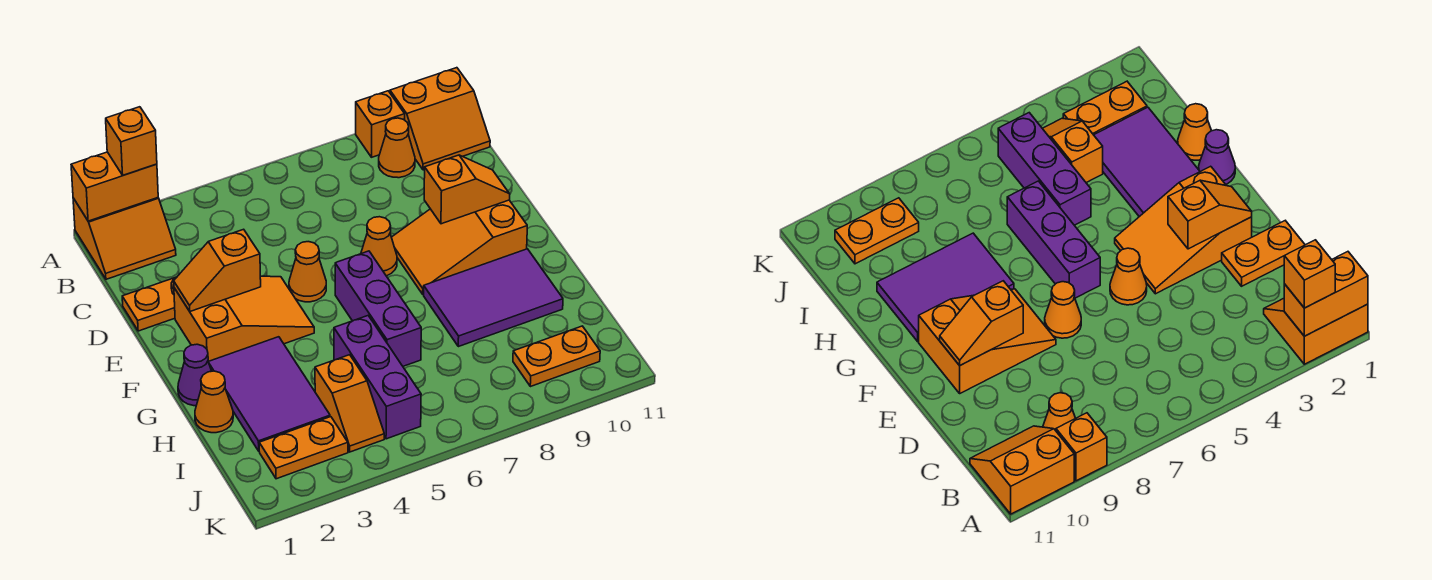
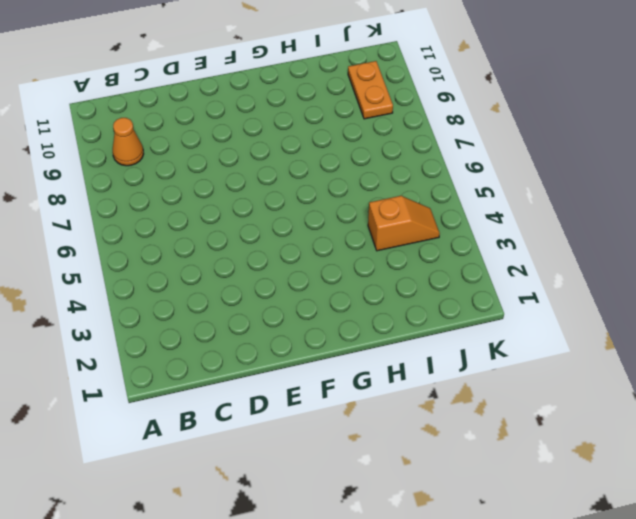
none -> orange slope A1:B2 level 1 top A
none -> orange brick A9 level 1
none -> orange slope A10:B11 level 1 top A

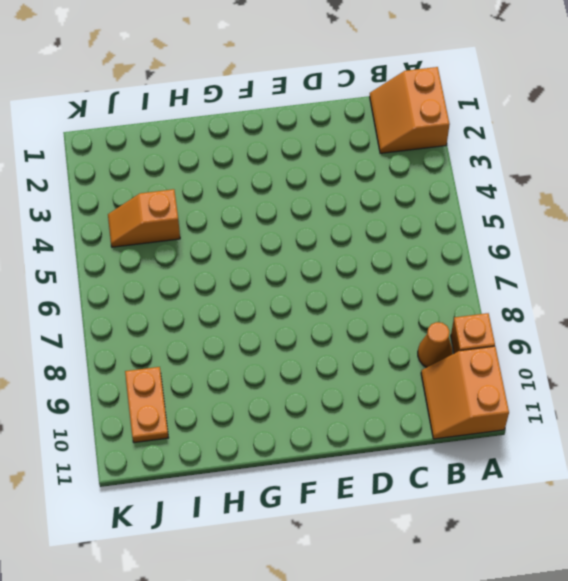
none -> orange plate D1:D2 level 1
none -> orange slope E2:F4 level 1 top 2
none -> orange cone E5 level 1

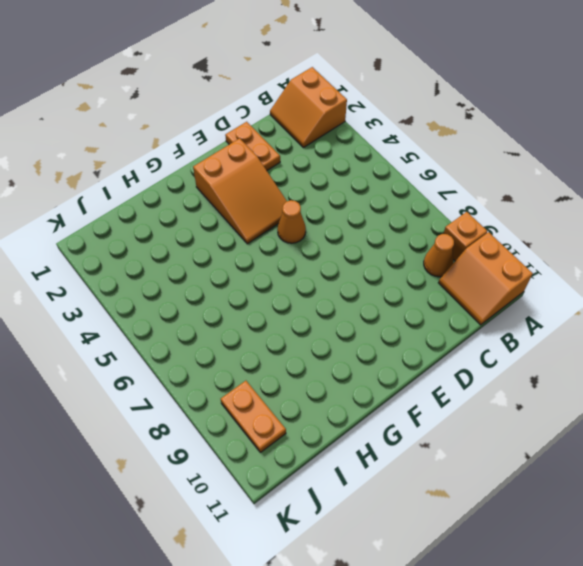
none -> orange cone E7 level 1
none -> orange slope E8:F10 level 1 top 10
none -> purple brick F6:H6 level 1

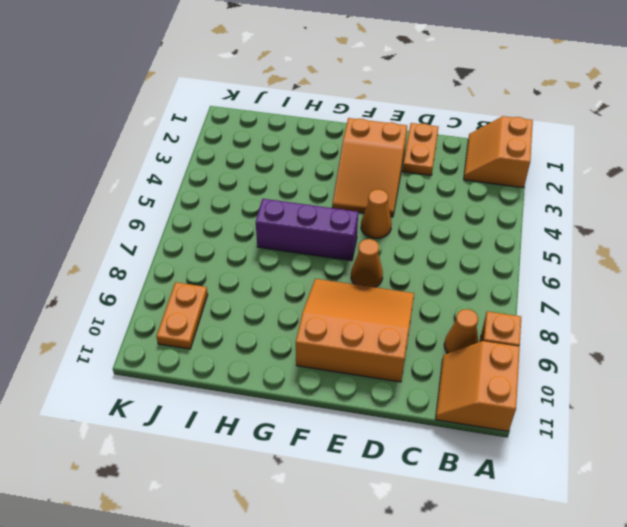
orange slope D8:F10 level 1 top 10 -> orange slope E8:F10 level 1 top 10
none -> purple cone G1 level 1
none -> purple tile G2:I3 level 1
none -> purple tile G8:H10 level 1

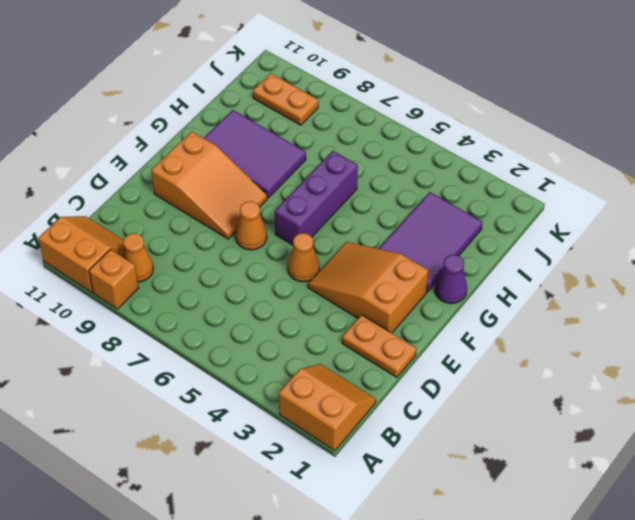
none -> orange cone H1 level 1
none -> purple brick H5:J5 level 1
none -> orange slope I4:J4 level 1 top I

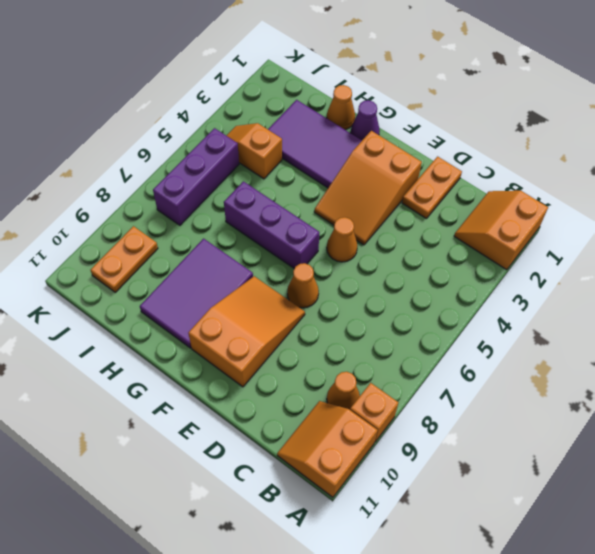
purple brick J5:J7 level 1 -> purple brick H5:J5 level 1
none -> orange plate J2:J3 level 1
none -> orange brick A1:A2 level 2
none -> orange slope E2:E3 level 2 top 3

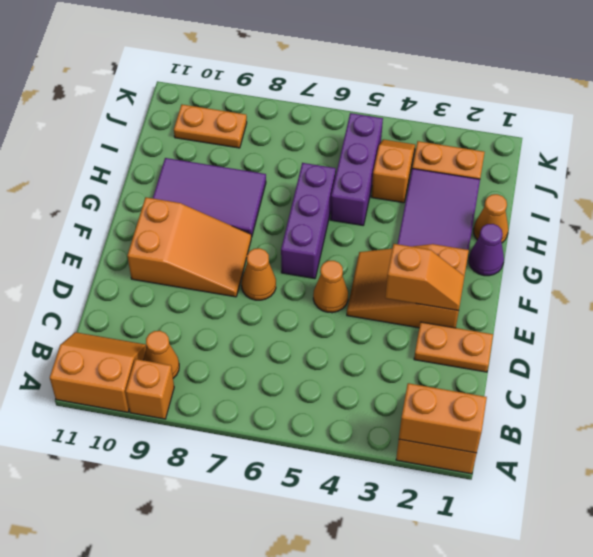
none -> orange slope E9:E10 level 2 top 9
none -> orange brick A2 level 3

